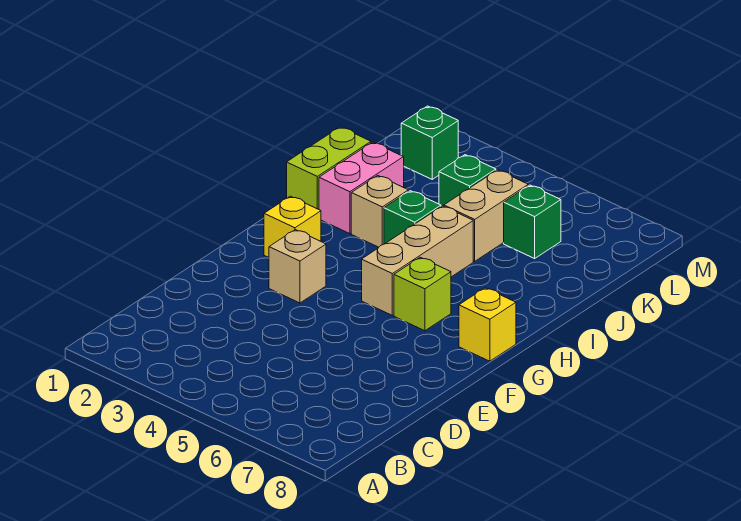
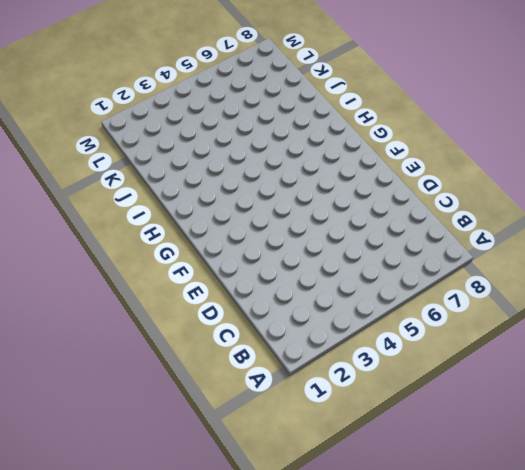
none -> tan brick F3 level 1
none -> yellow brick G2 level 1
none -> tan brick G5:I5 level 1

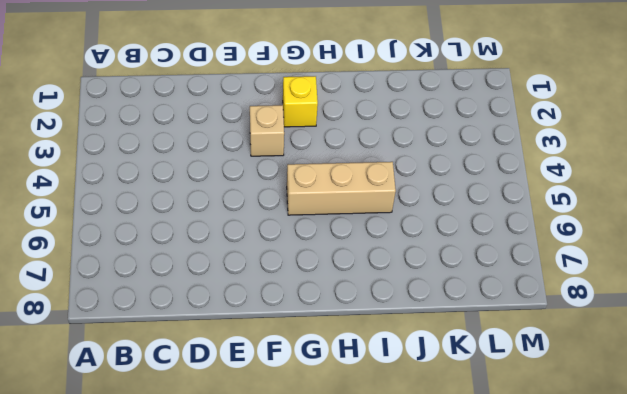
none -> lime brick G6 level 1
none -> yellow brick G8 level 1
none -> lime brick I1:J1 level 1

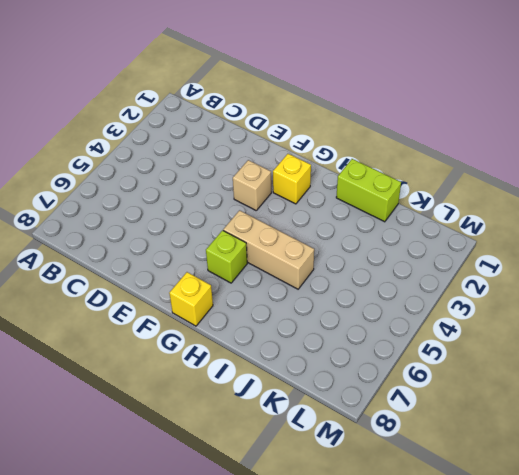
none -> pink brick I2:J2 level 1
none -> tan brick I3 level 1
none -> green brick I4 level 1

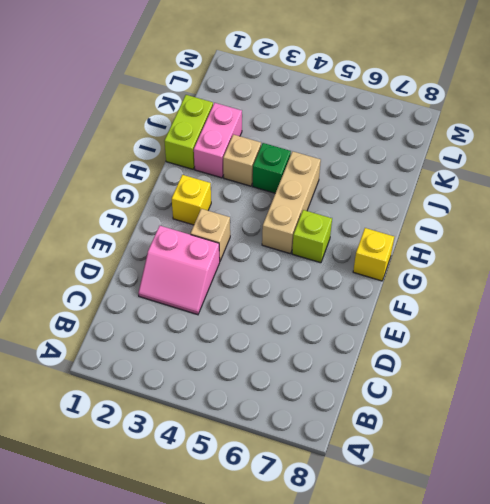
pink slope D2:E3 level 1 top E -> none
none -> tan brick J5:K5 level 1
none -> green brick K4 level 1
none -> green brick K6 level 1

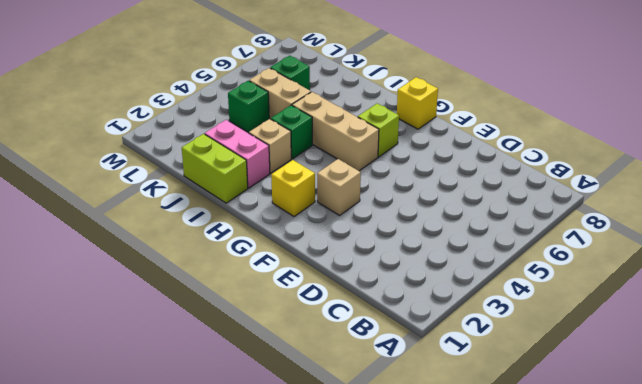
none -> green brick L2 level 1

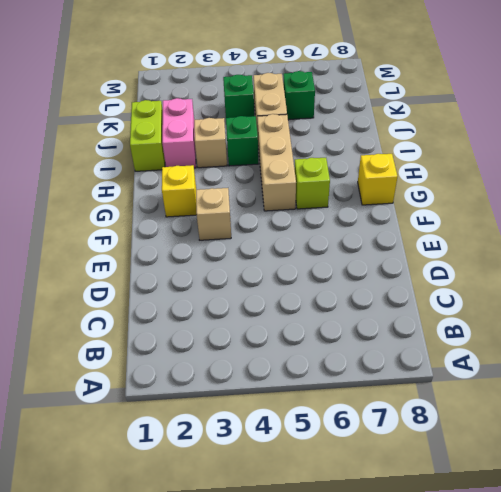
none -> green brick L2 level 1

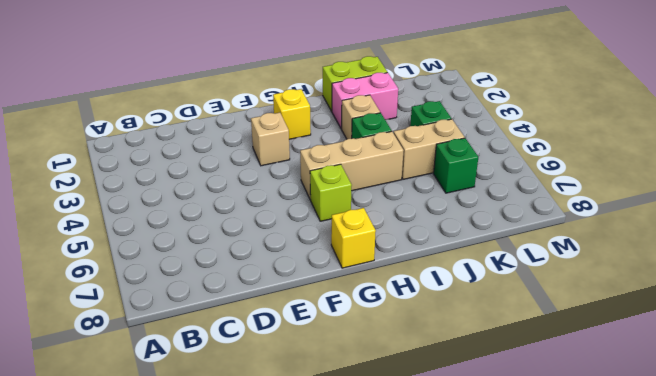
none -> green brick L2 level 1

